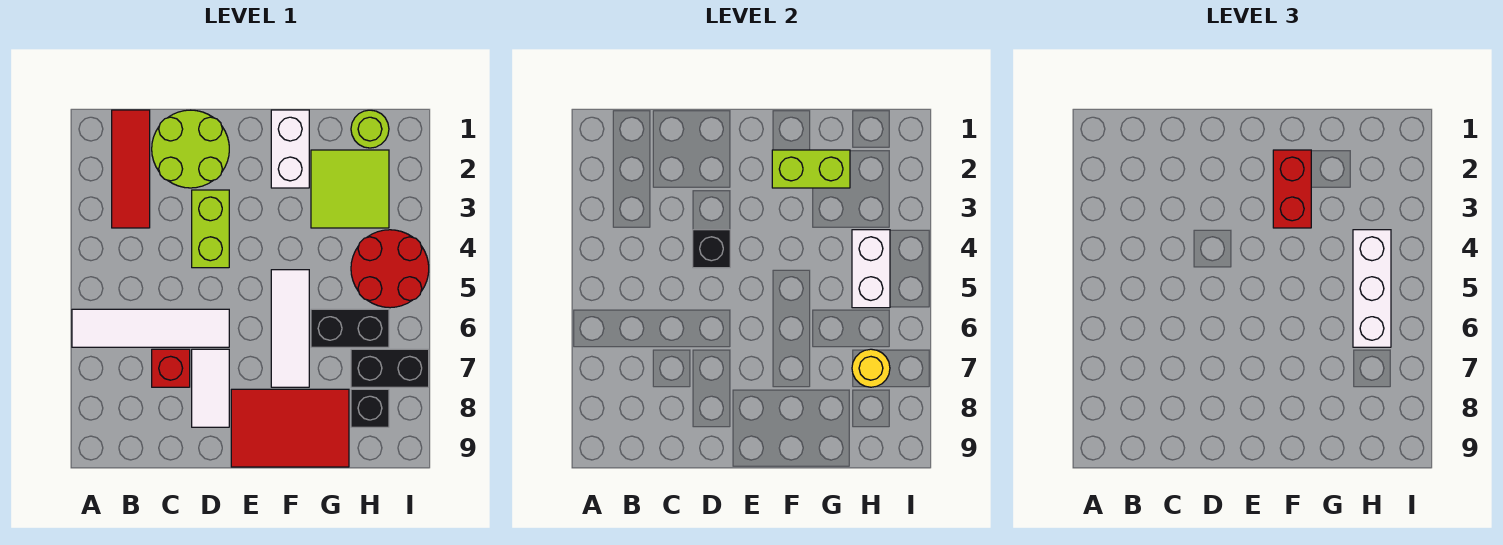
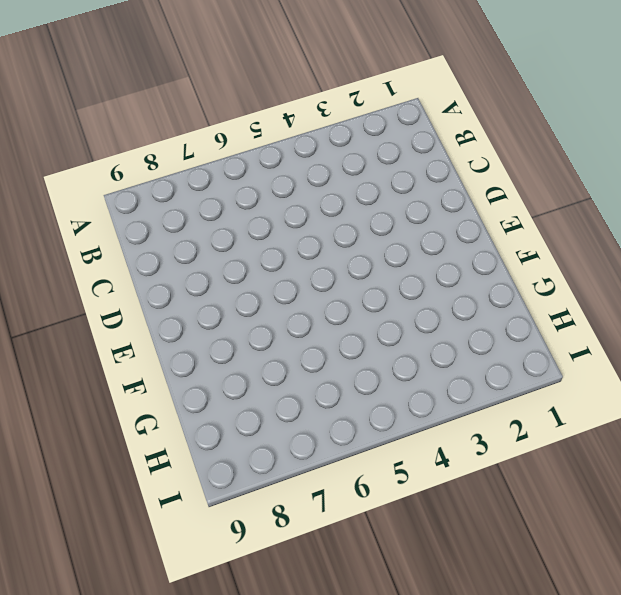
none -> white tile A6:D6 level 1
none -> red tile B1:B3 level 1
none -> lime round brick C1:D2 level 1

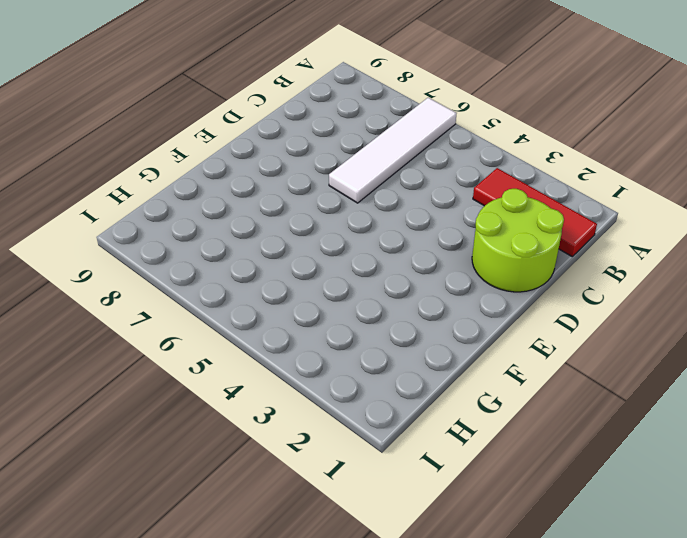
none -> red brick C7 level 1
none -> lime brick D3:D4 level 1
none -> white tile D7:D8 level 1

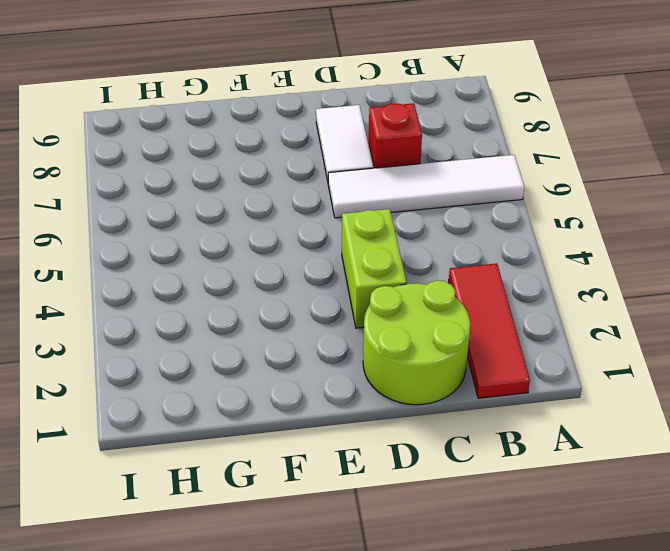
none -> red tile E8:G9 level 1
none -> white brick F1:F2 level 1
none -> white tile F5:F7 level 1

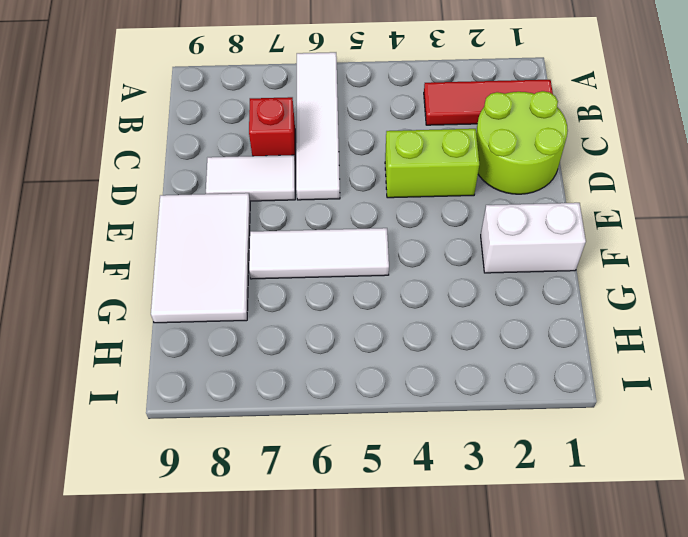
white tile E8:G9 level 1 -> red tile E8:G9 level 1
none -> lime tile G2:H3 level 1
none -> black brick G6:H6 level 1
none -> lime round brick H1 level 1

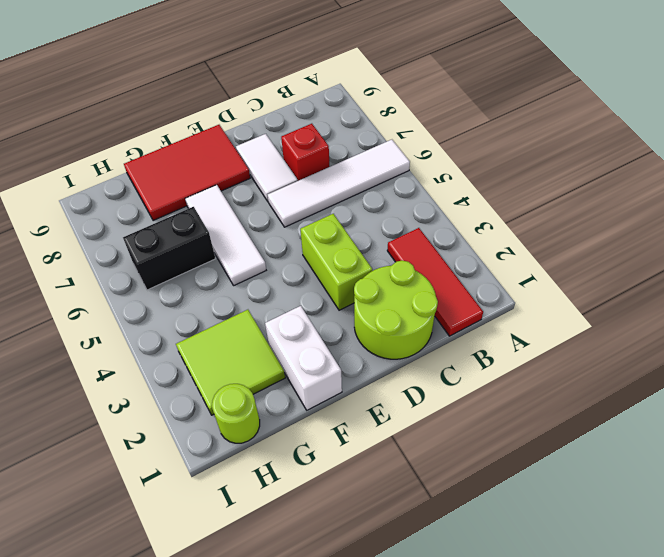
none -> red round brick H4:I5 level 1
none -> black brick H7:I7 level 1
none -> black brick H8 level 1

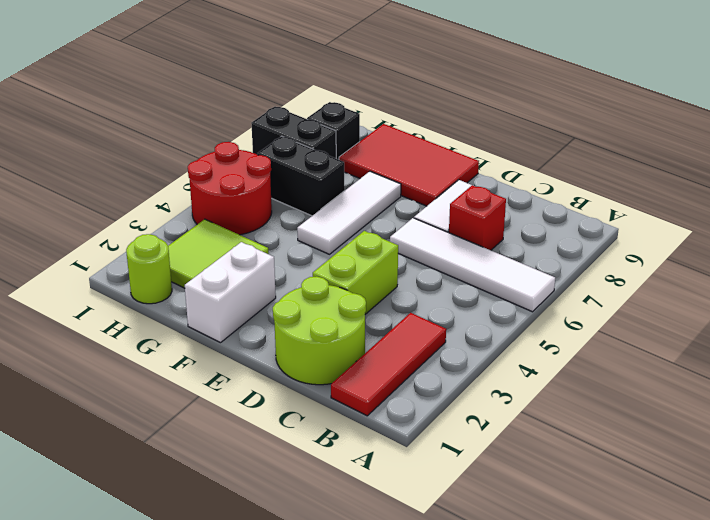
none -> black brick D4 level 2
none -> lime brick F2:G2 level 2
none -> white brick H4:H5 level 2

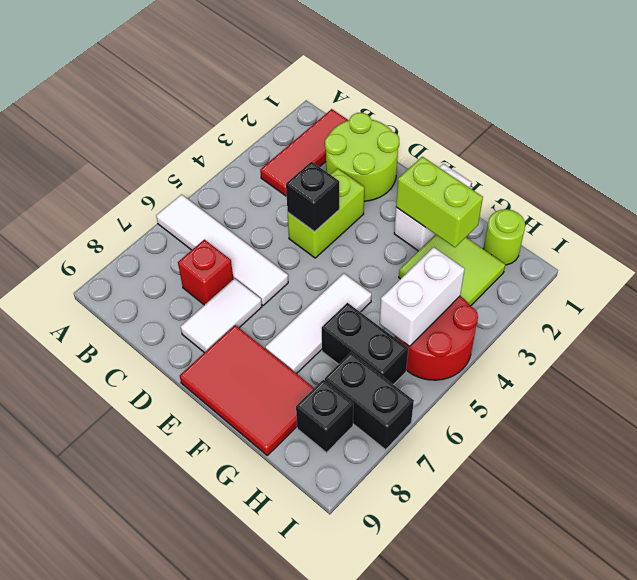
none -> yellow round brick H7 level 2
none -> red brick F2:F3 level 3
none -> white brick H4:H6 level 3

